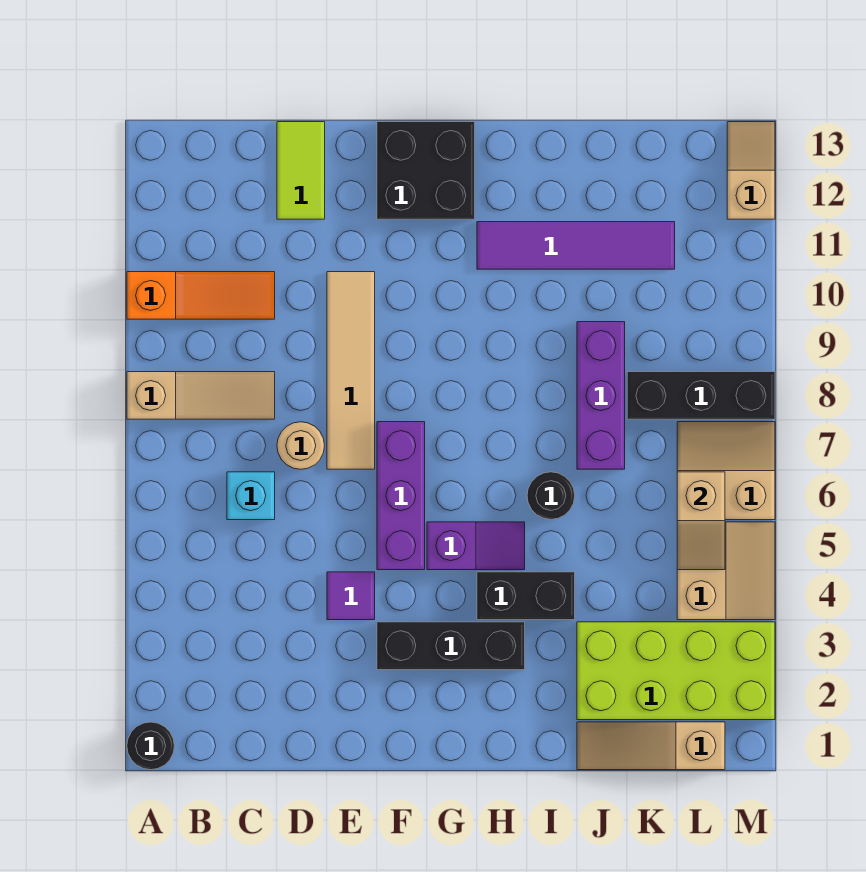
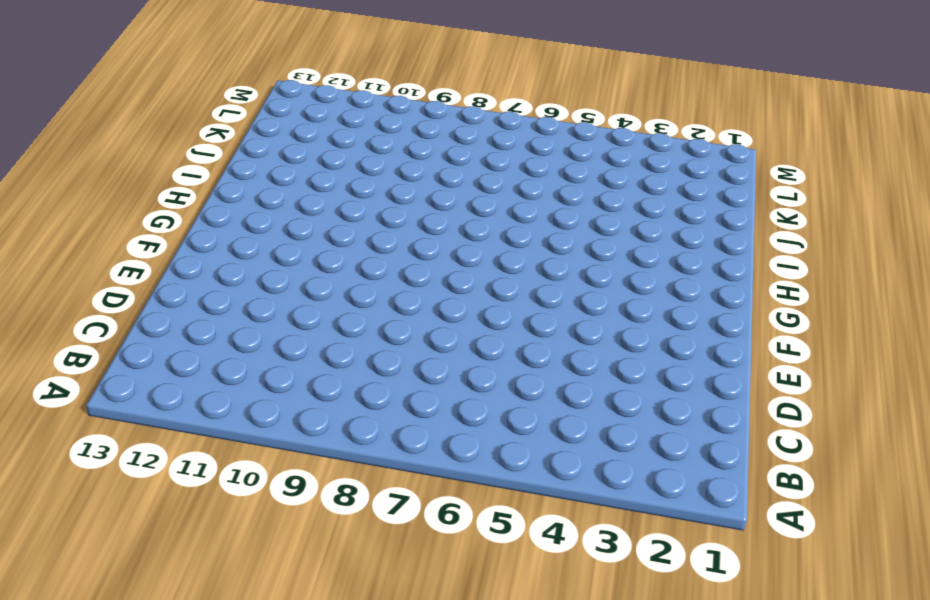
none -> black round brick A1 level 1
none -> tan slope A8:C8 level 1 top A
none -> orange slope A10:C10 level 1 top A

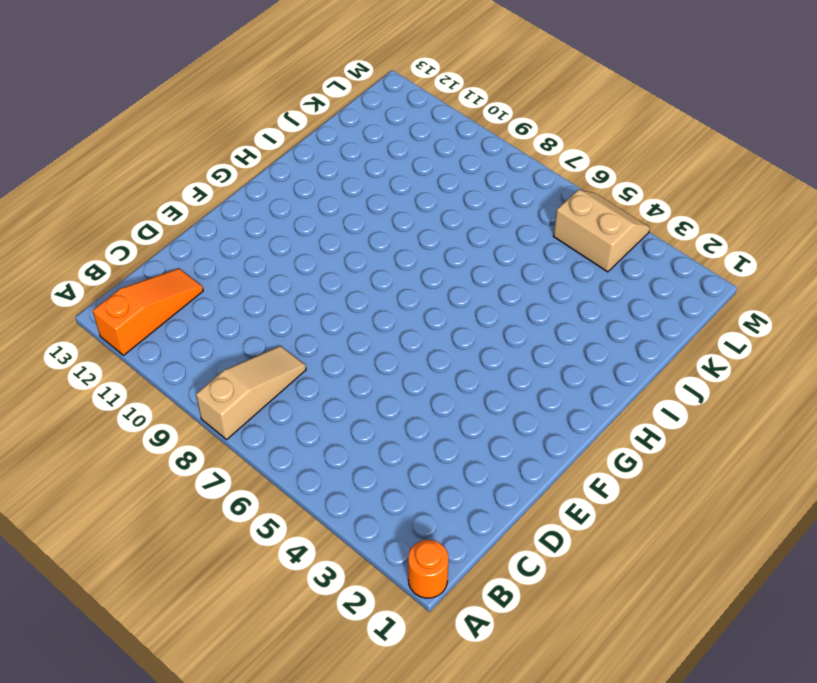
orange round brick A1 level 1 -> black round brick A1 level 1
orange slope A12:C12 level 1 top A -> orange slope A10:C10 level 1 top A
none -> cyan brick C6 level 1
none -> tan round brick D7 level 1
none -> lime tile D12:D13 level 1

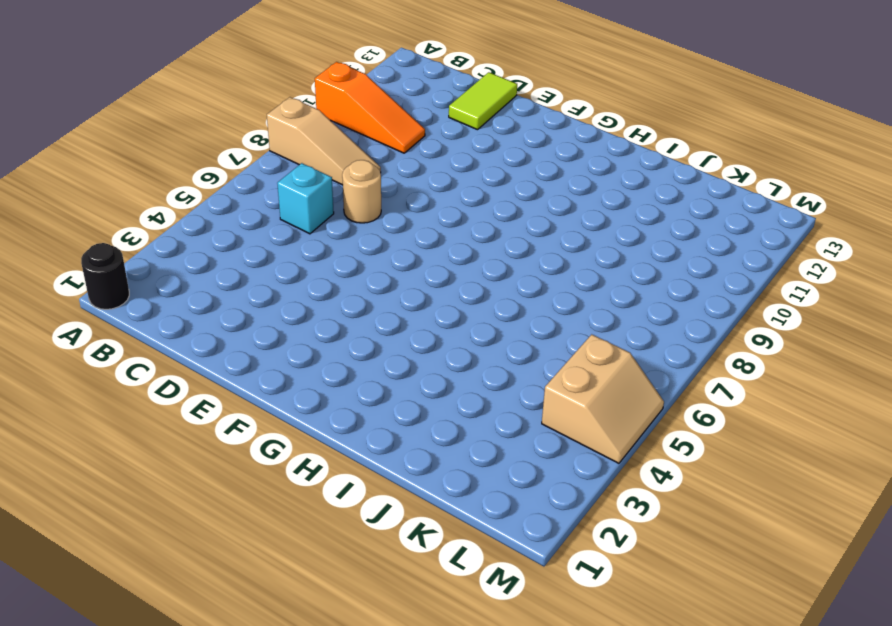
none -> purple tile E4 level 1
none -> tan tile E7:E10 level 1
none -> black brick F3:H3 level 1

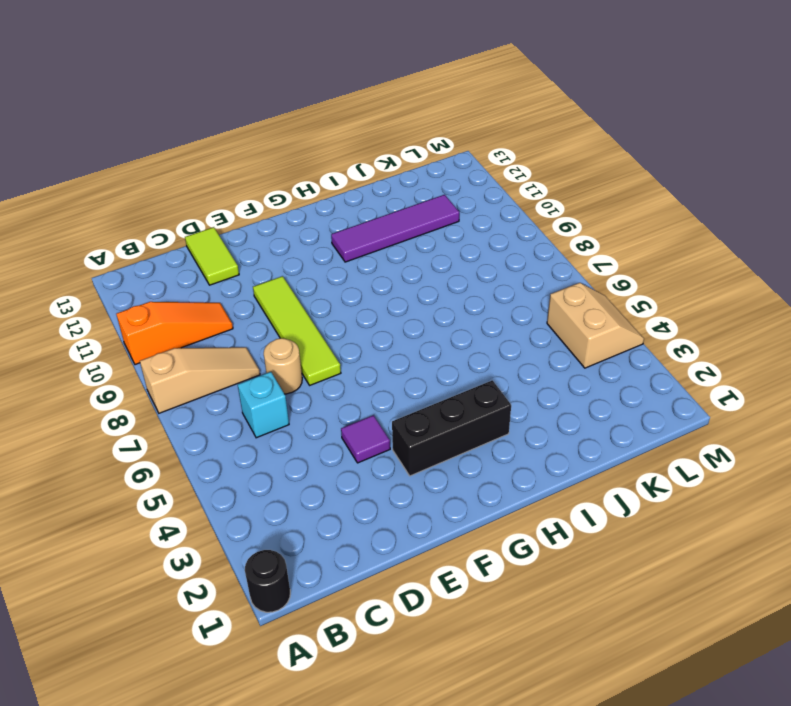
lime tile E7:E10 level 1 -> tan tile E7:E10 level 1
none -> purple brick F5:F7 level 1
none -> black brick F12:G13 level 1
none -> purple slope G5:H5 level 1 top G

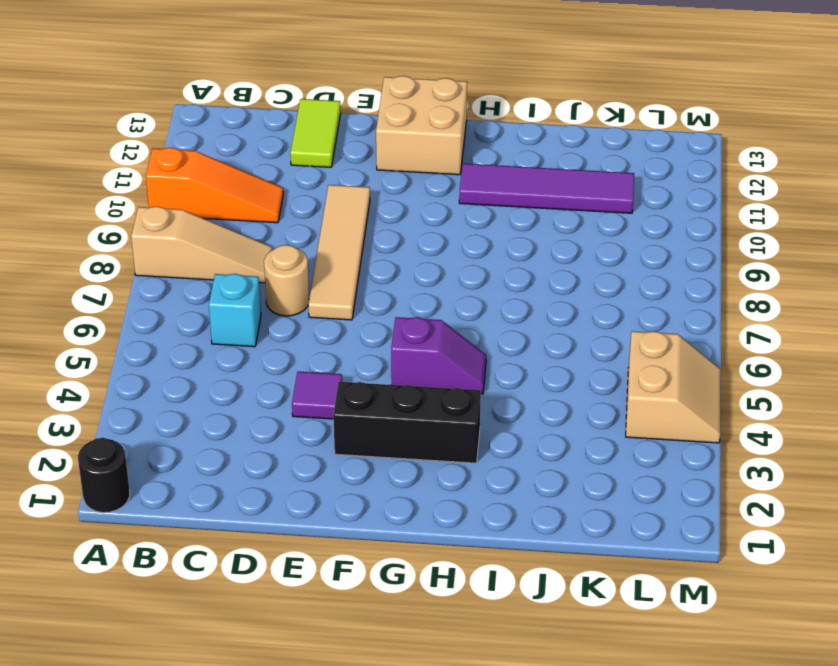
tan brick F12:G13 level 1 -> black brick F12:G13 level 1
none -> purple brick F5:F7 level 1
none -> black brick H4:I4 level 1
none -> black round brick I6 level 1

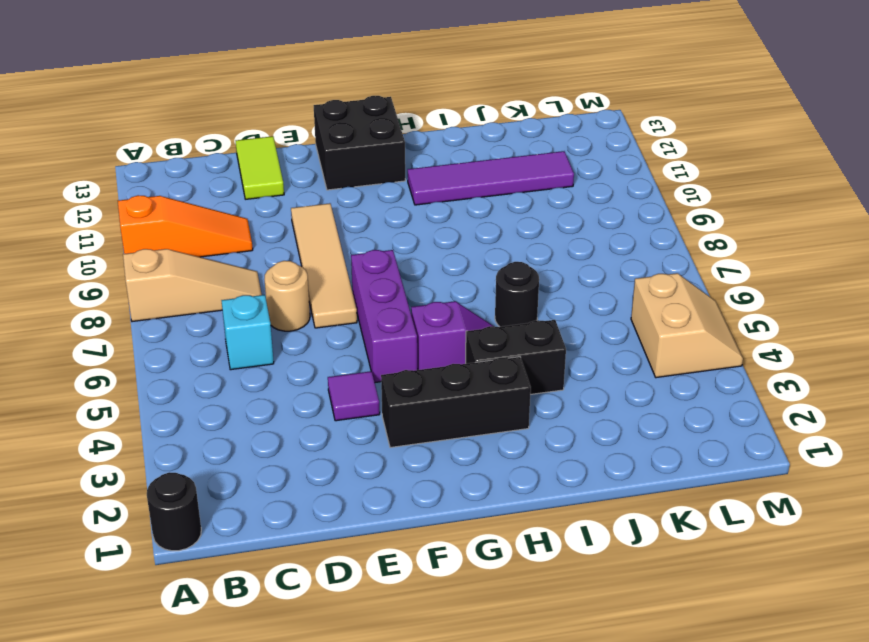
none -> tan slope J1:L1 level 1 top L
none -> lime brick J2:M3 level 1
none -> purple brick J7:J9 level 1

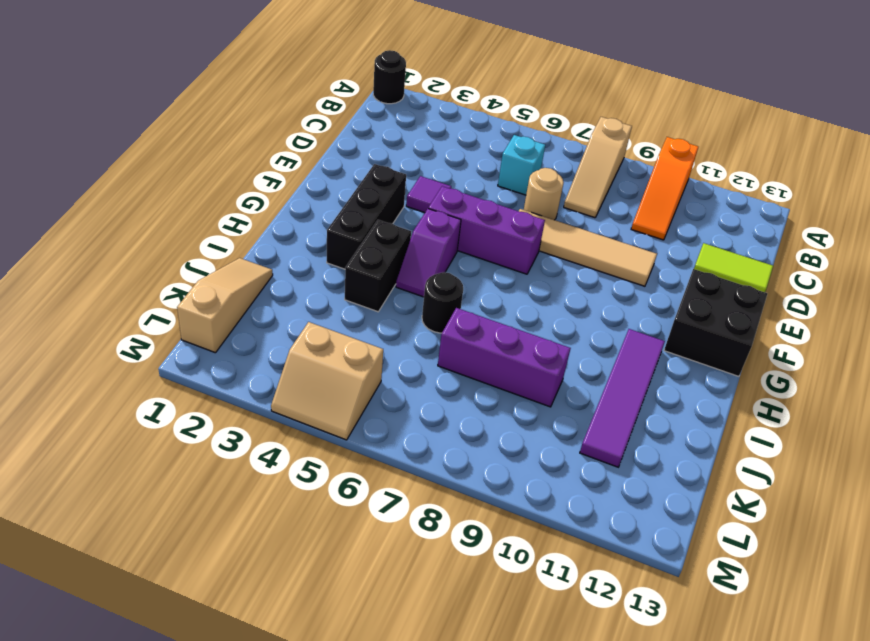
none -> lime brick J2:M3 level 1
none -> black brick K8:M8 level 1
none -> tan slope L6:M7 level 1 top 6

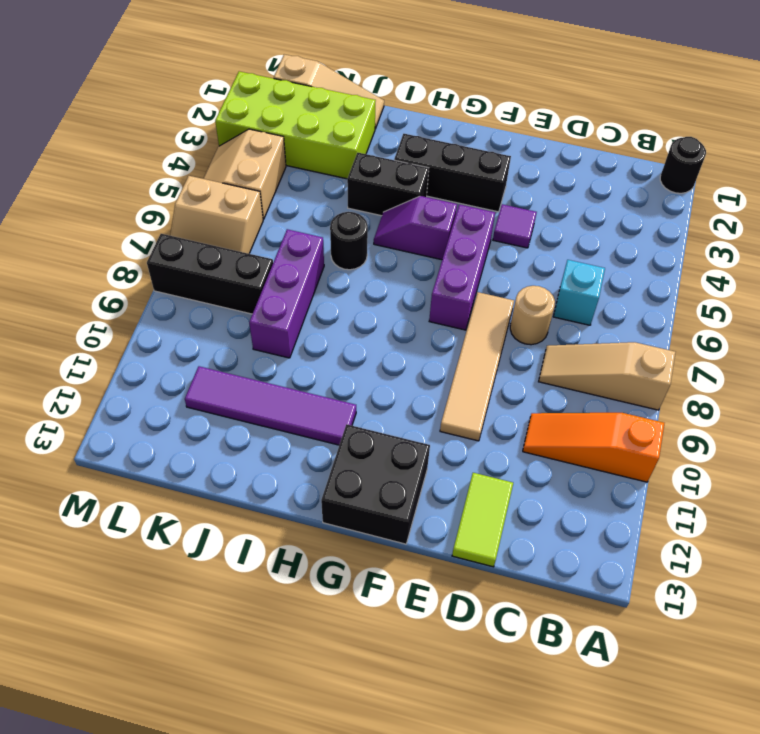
none -> tan slope M12:M13 level 1 top 12
none -> tan slope L5:L6 level 2 top 6

